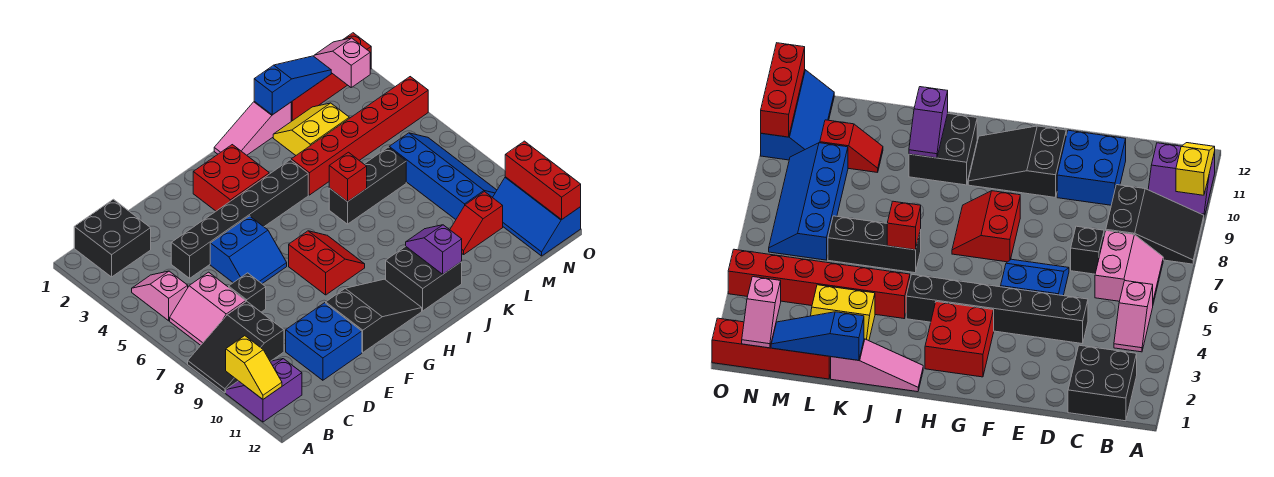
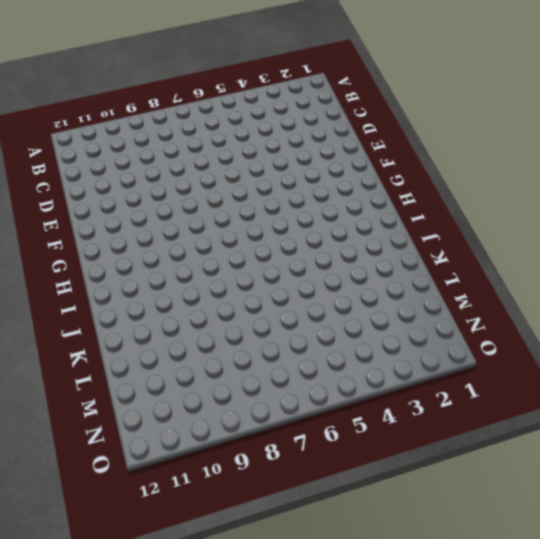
none -> black slope A8:C9 level 1 top C
none -> purple slope A10:B11 level 1 top 11
none -> black brick B1:C2 level 1

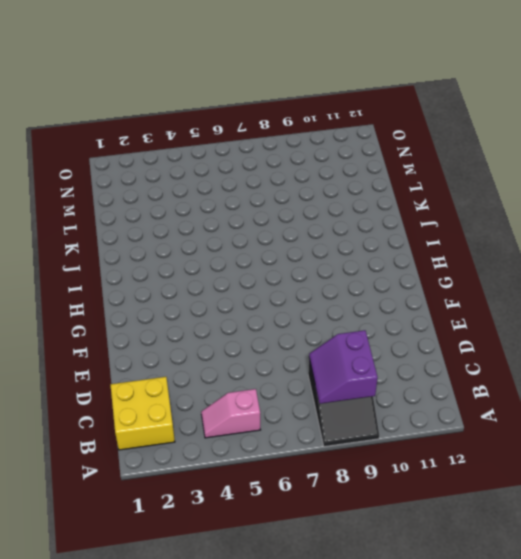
yellow brick B1:C2 level 1 -> black brick B1:C2 level 1
purple slope B8:C9 level 2 top 9 -> purple slope A10:B11 level 1 top 11
none -> pink slope B6:C7 level 1 top C
none -> black brick D4:I4 level 1
none -> black brick D7 level 1

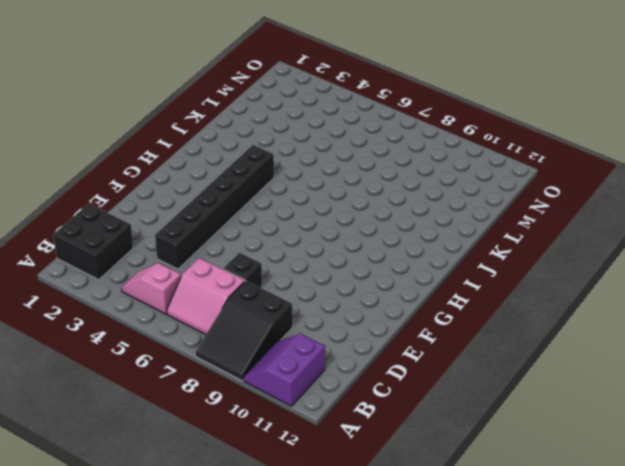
none -> blue brick D10:E11 level 1
none -> blue slope E5:F6 level 1 top 5
none -> black slope F10:H11 level 1 top F

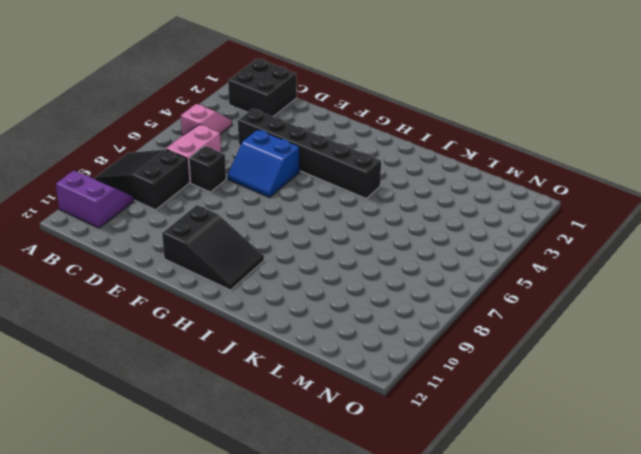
none -> blue brick D10:E11 level 1
none -> red brick G2:H3 level 1
none -> red slope G7:H8 level 1 top G

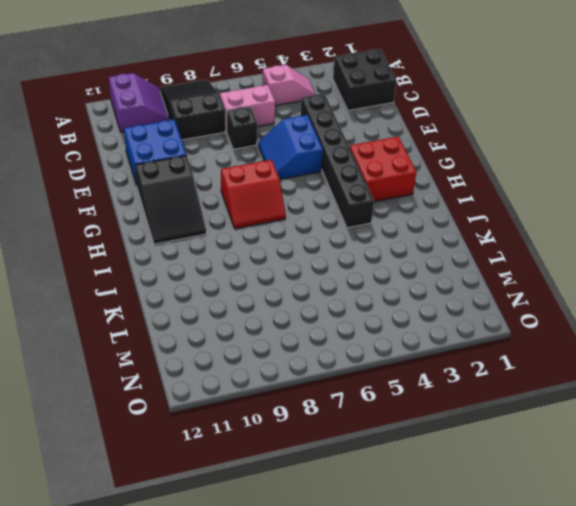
none -> pink slope I1:K1 level 1 top K
none -> black brick I10:J11 level 1
none -> red brick J4:O4 level 1

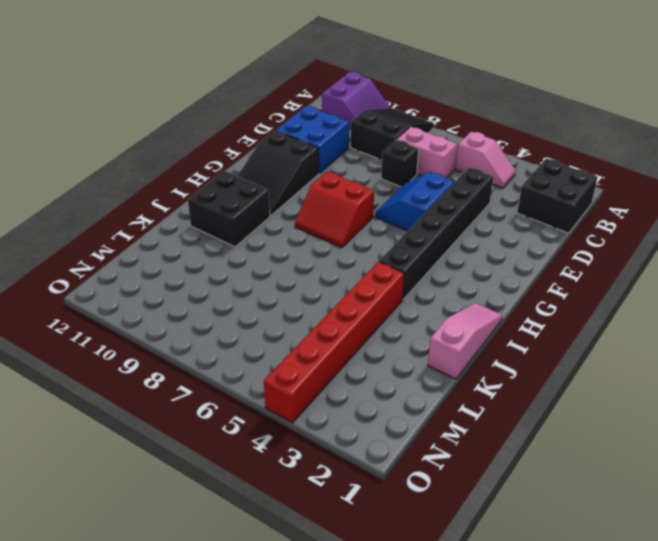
none -> red brick G2:H3 level 1
none -> black brick J6:L6 level 1
none -> yellow slope K2:L3 level 1 top 3

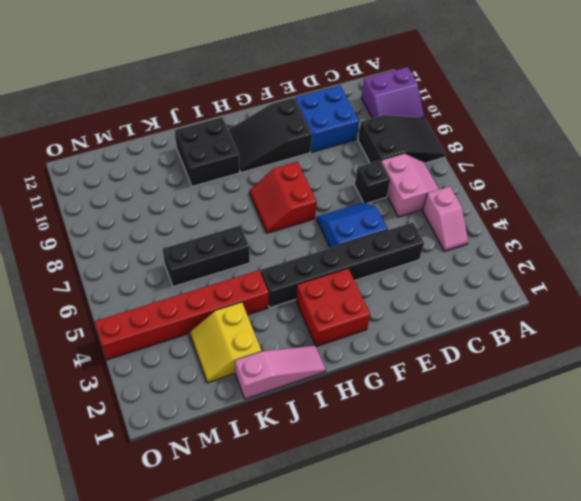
yellow slope K2:L3 level 1 top K -> yellow slope K2:L3 level 1 top 3
none -> black brick B1:C2 level 1
none -> red brick L1:O1 level 1
none -> red slope L10:M10 level 1 top M

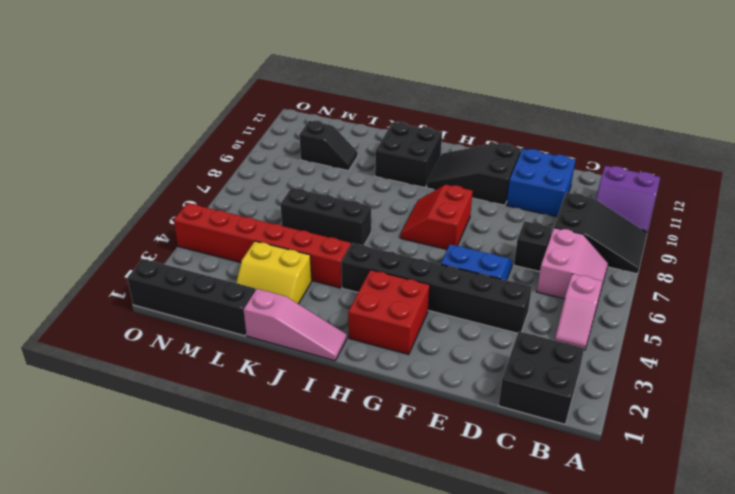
black brick L1:O1 level 1 -> red brick L1:O1 level 1
black slope L10:M10 level 1 top M -> red slope L10:M10 level 1 top M
none -> blue slope M6:N9 level 1 top M
none -> blue slope N10:O12 level 1 top O
none -> yellow slope A10:A11 level 2 top 10

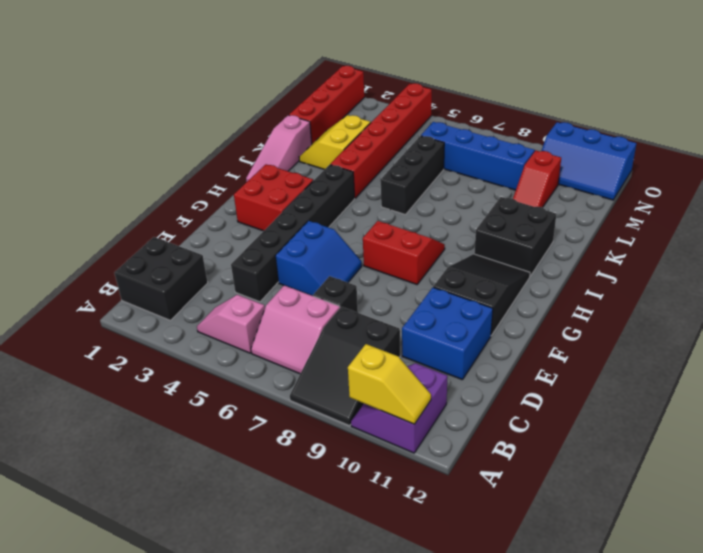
none -> red brick J6 level 2
none -> purple slope J10:J11 level 2 top 11
none -> blue slope K1:M1 level 2 top K

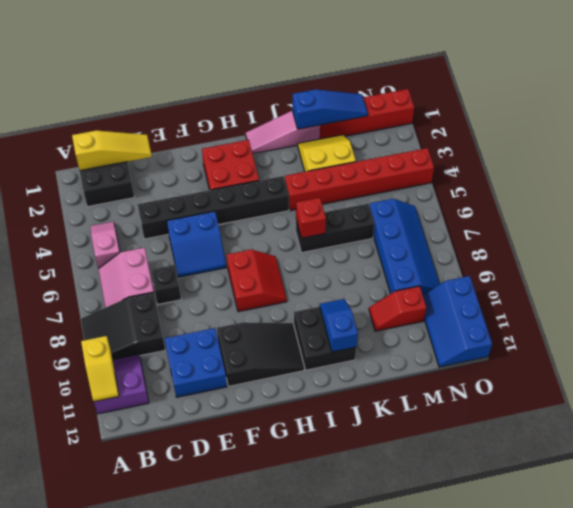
yellow slope B1:D1 level 2 top B -> none
blue slope J10:J11 level 2 top 11 -> purple slope J10:J11 level 2 top 11
none -> pink slope N1:N2 level 2 top 2
none -> red brick O10:O12 level 2

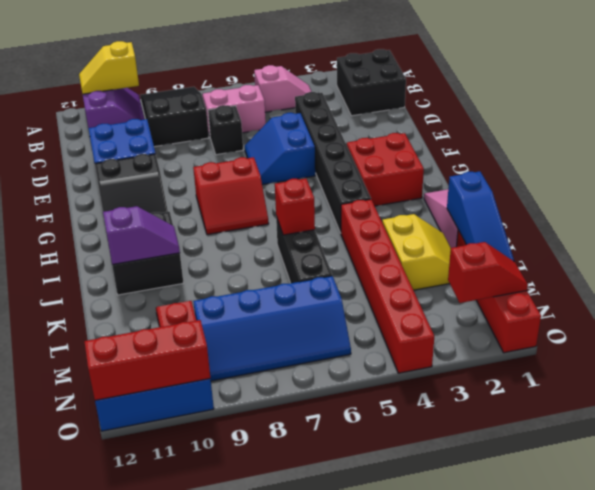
red slope N1:N2 level 2 top 2 -> pink slope N1:N2 level 2 top 2

